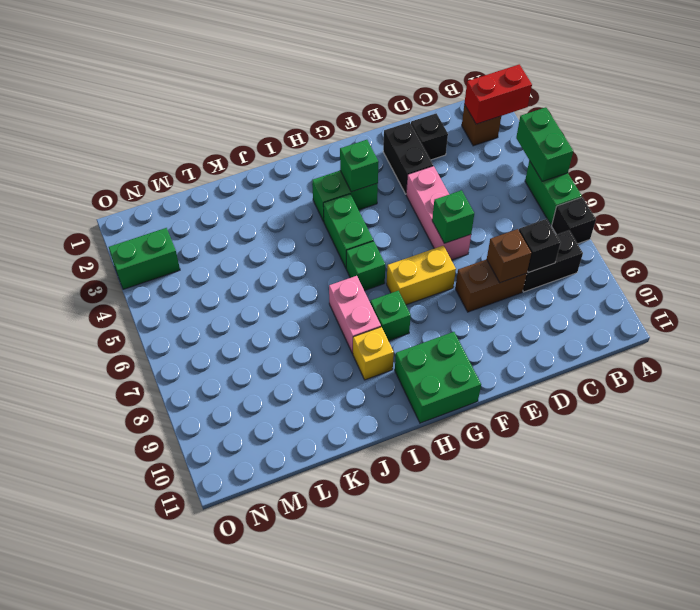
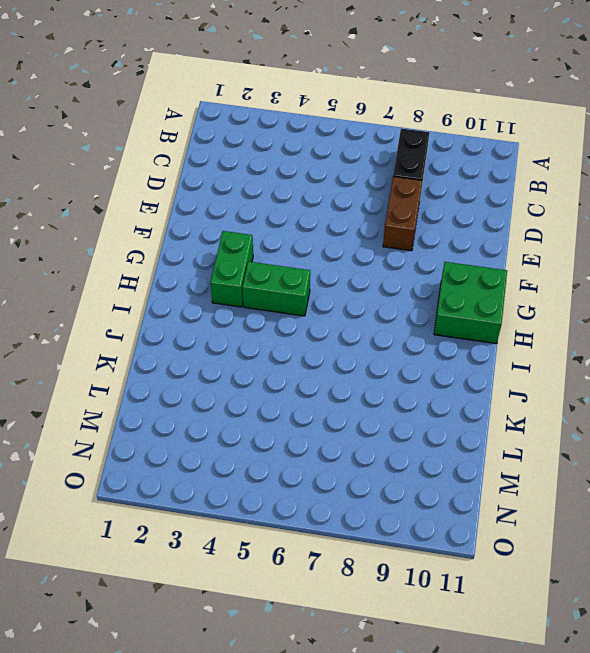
none -> green brick A5:A6 level 1
none -> black brick A7 level 1
none -> brown brick B2 level 1

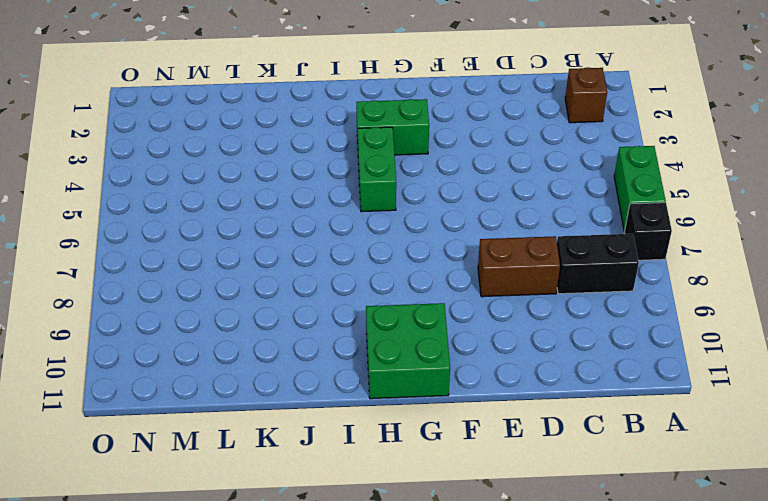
none -> black brick D2 level 1
none -> black brick E2:E3 level 1
none -> pink brick E4:E6 level 1

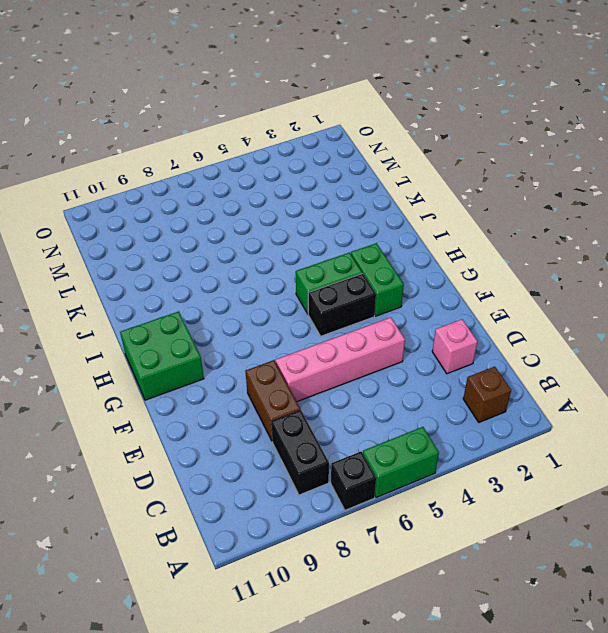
pink brick D2 level 1 -> black brick D2 level 1
pink brick E4:E7 level 1 -> pink brick E4:E6 level 1
black brick G4:G5 level 1 -> black brick E2:E3 level 1
none -> yellow brick F7:G7 level 1
none -> green brick H6 level 1
none -> green brick H8 level 1

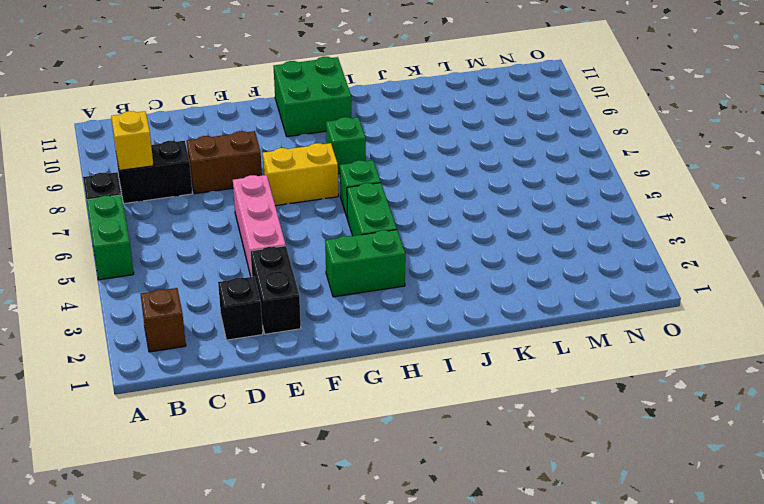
yellow brick B8 level 2 -> yellow brick I9 level 1
none -> pink brick I7:I8 level 1
none -> green brick N3:O3 level 1
none -> red brick A2:B2 level 2

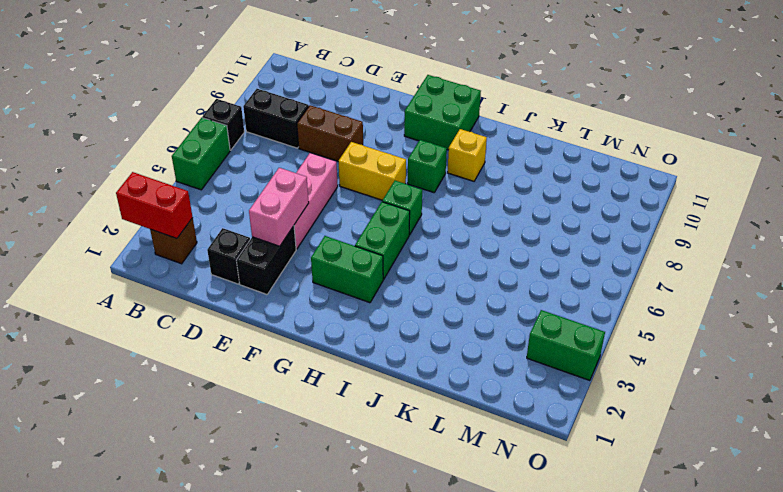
pink brick E3:E4 level 2 -> pink brick I7:I8 level 1
none -> green brick A4:A5 level 2
none -> black brick C8 level 2
none -> brown brick D8 level 2

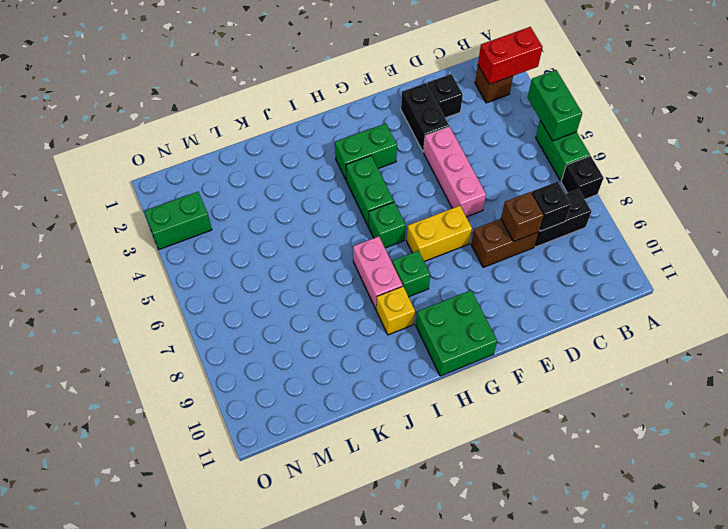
none -> green brick E6 level 2
none -> green brick G3 level 2

